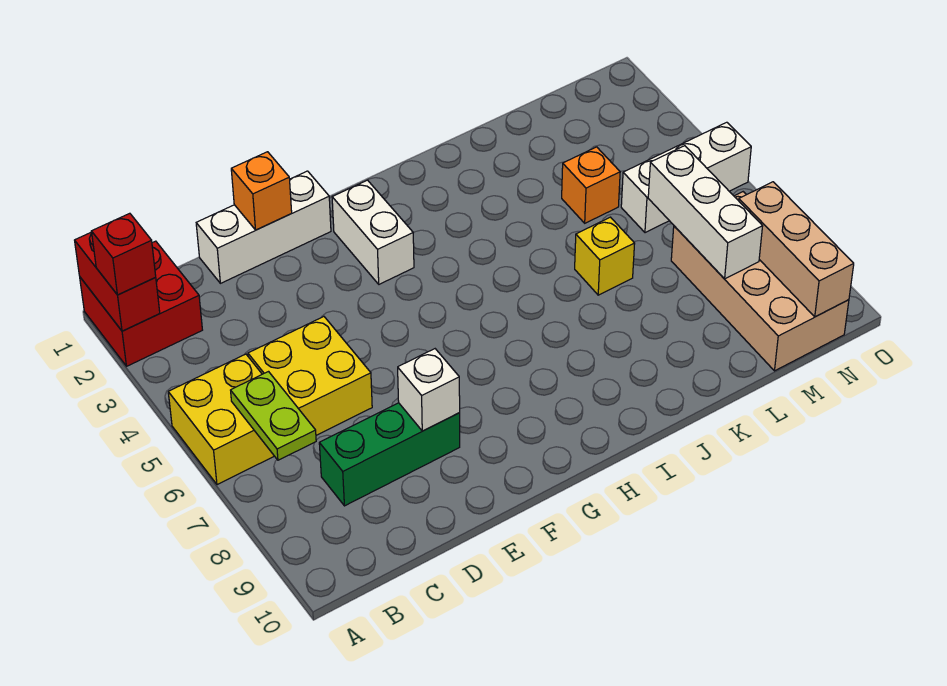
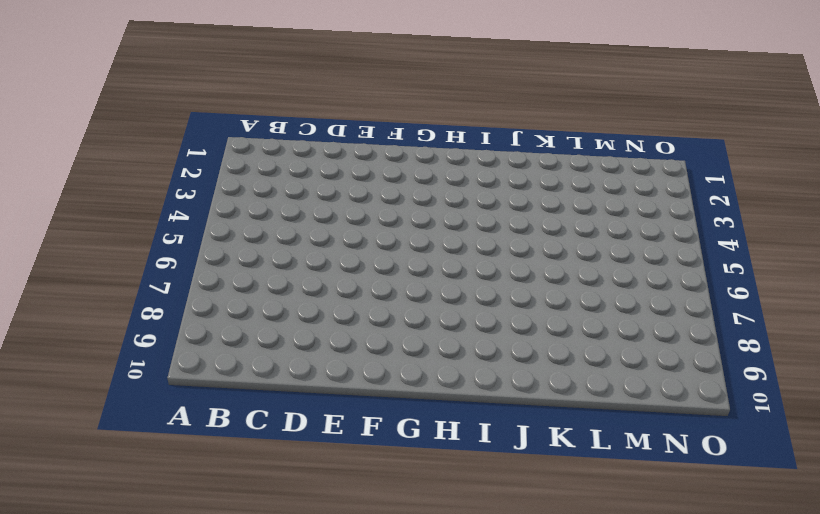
none -> red brick A1:B2 level 1
none -> yellow brick A5:B6 level 1
none -> yellow brick C5:D6 level 1

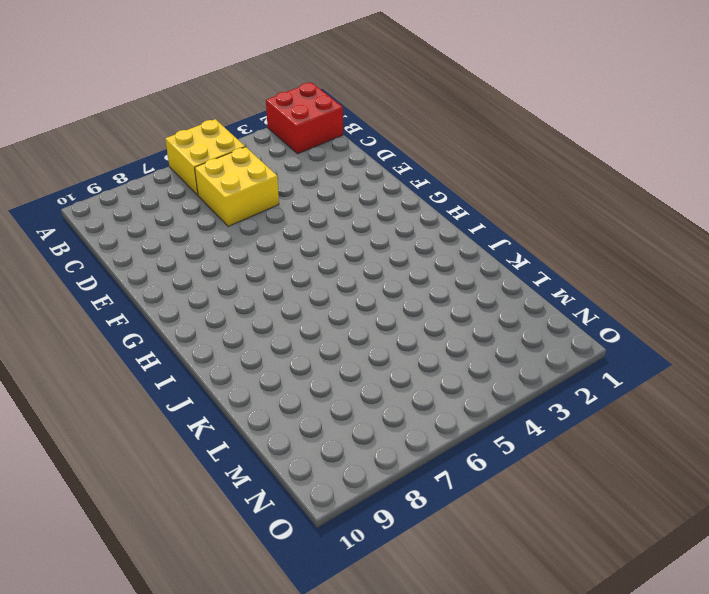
none -> green brick C8:E8 level 1
none -> white brick D1:F1 level 1
none -> white brick G2:G3 level 1

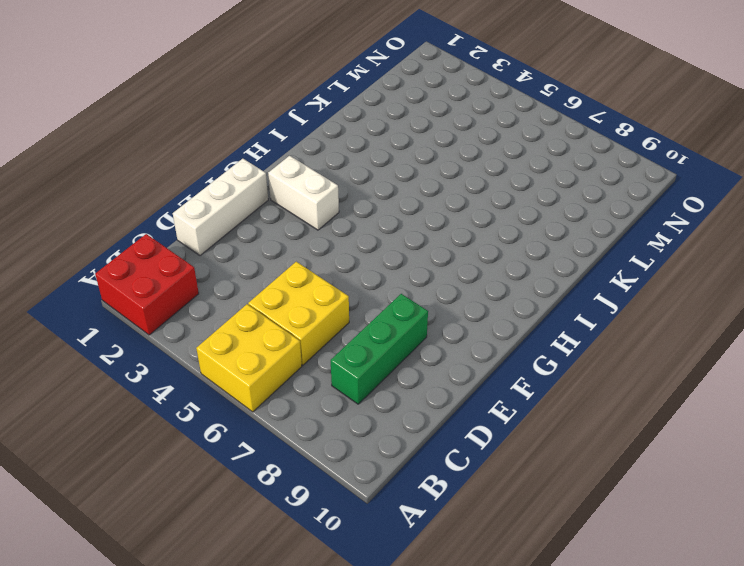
none -> yellow brick K6 level 1
none -> orange brick L4 level 1
none -> white brick M5:O5 level 1

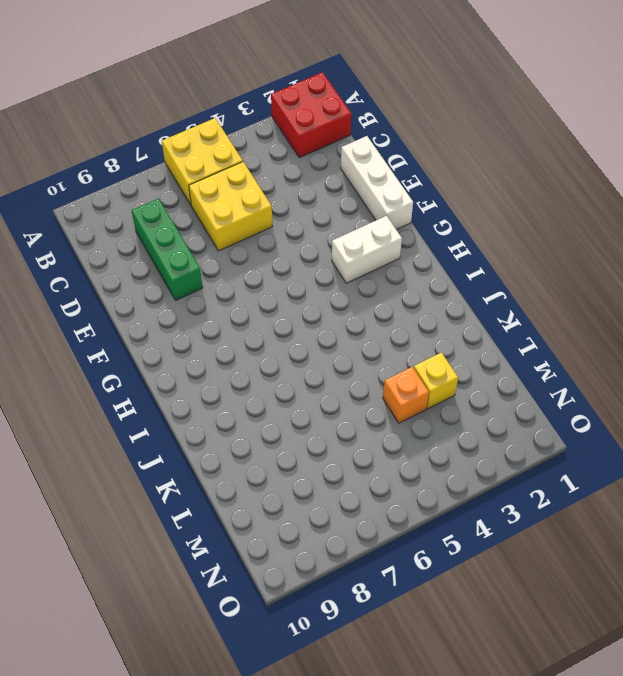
yellow brick L3 level 1 -> yellow brick K6 level 1
none -> white brick M5:O5 level 1
none -> tan brick M7:N10 level 1
none -> red brick A1:A2 level 2

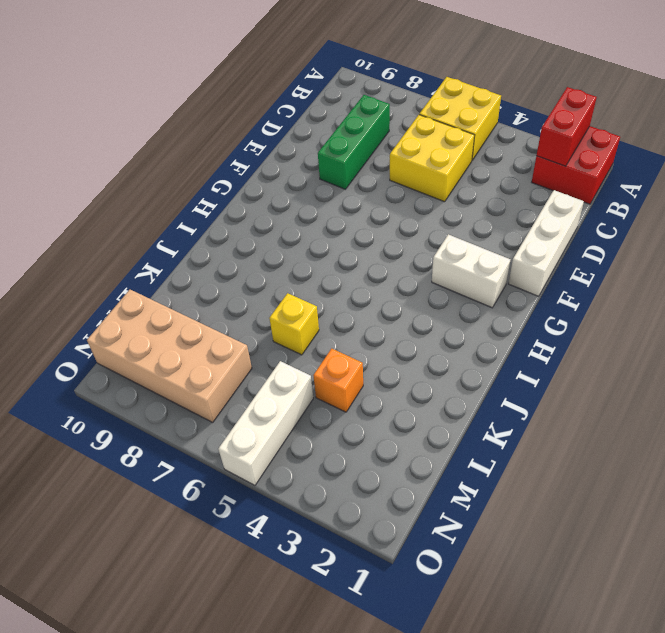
red brick A2:B2 level 2 -> red brick A1:A2 level 2
none -> lime plate B6:B7 level 2
none -> orange brick E1 level 2
none -> white brick E8 level 2

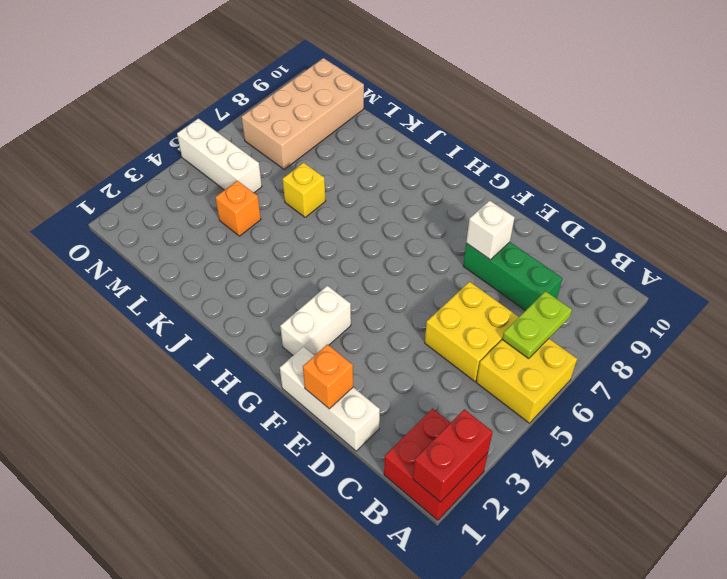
none -> white brick M6:M8 level 2
none -> tan brick N8:N10 level 2
none -> red brick A2 level 3

